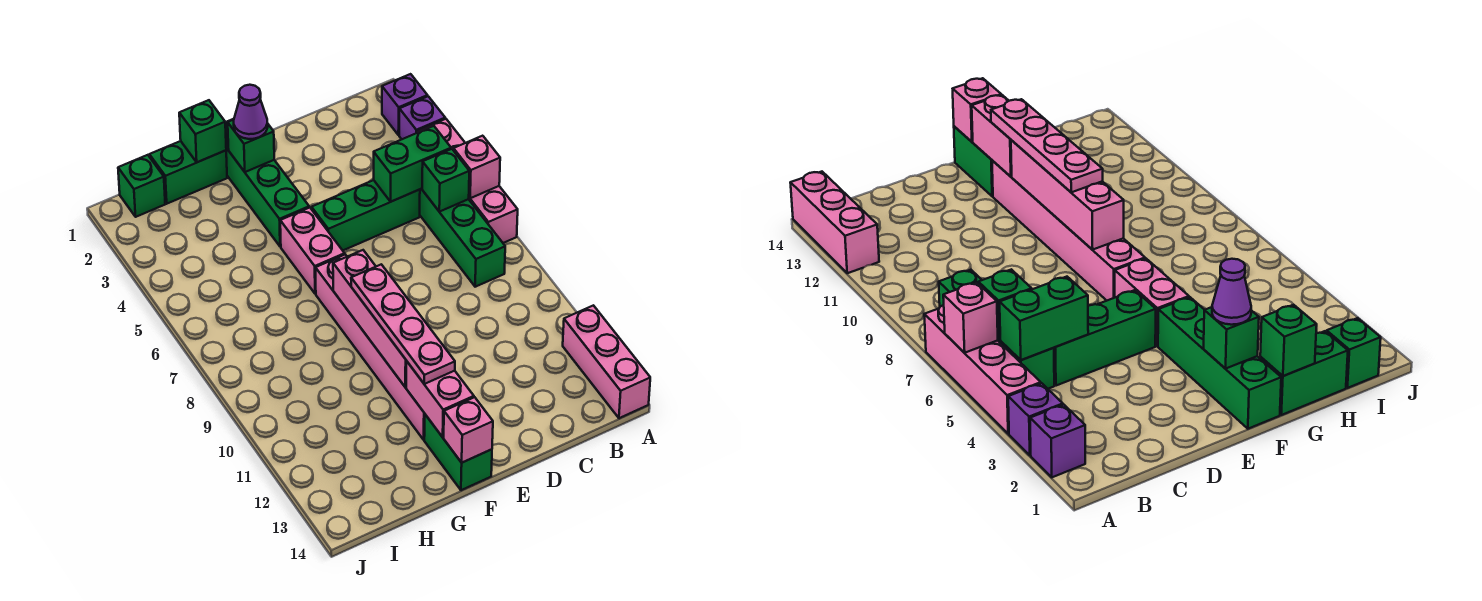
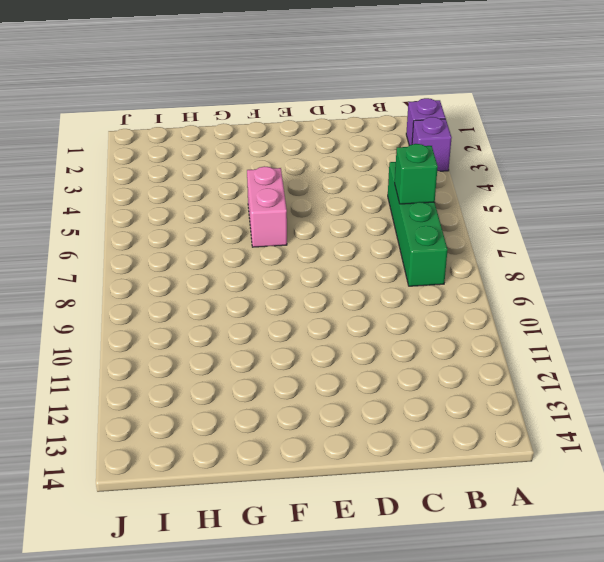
none -> pink brick A4:A7 level 1
none -> pink brick A12:A14 level 1
none -> green brick C5:E5 level 1

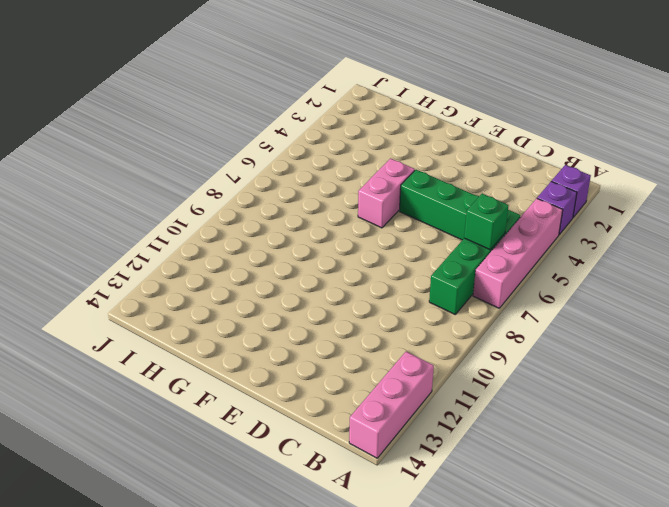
none -> green brick F1:F4 level 1
none -> pink brick F7:F12 level 1
none -> green brick F13:F14 level 1

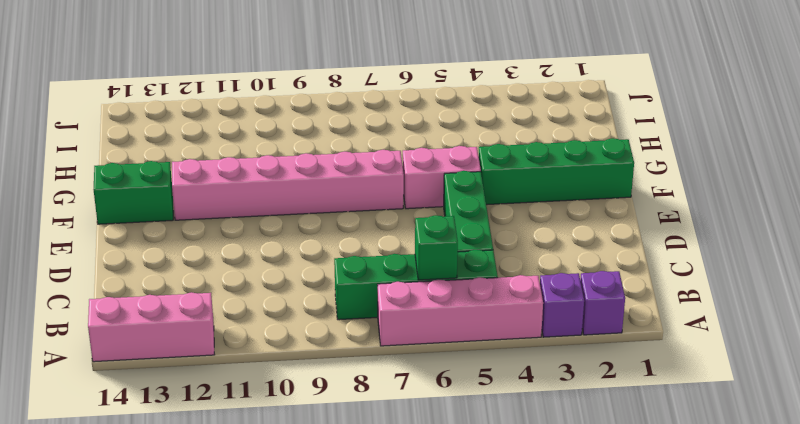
none -> green brick G1:H1 level 1
none -> green brick I1 level 1
none -> pink brick A6 level 2

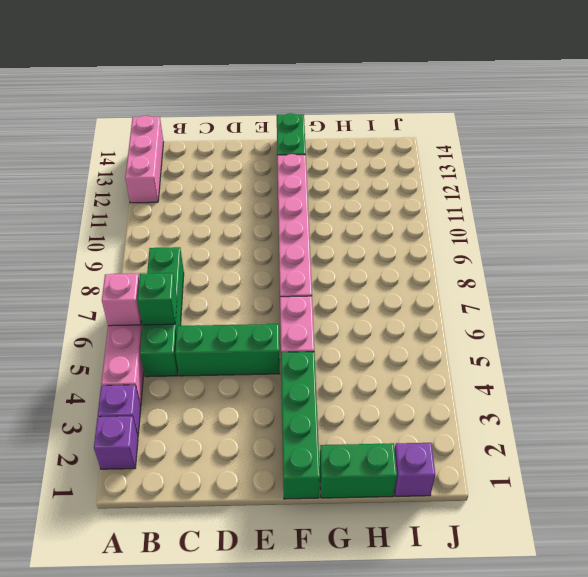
purple brick I1 level 1 -> green brick I1 level 1
none -> green brick B5:C5 level 2
none -> green brick F2 level 2
none -> pink brick F8:F11 level 2

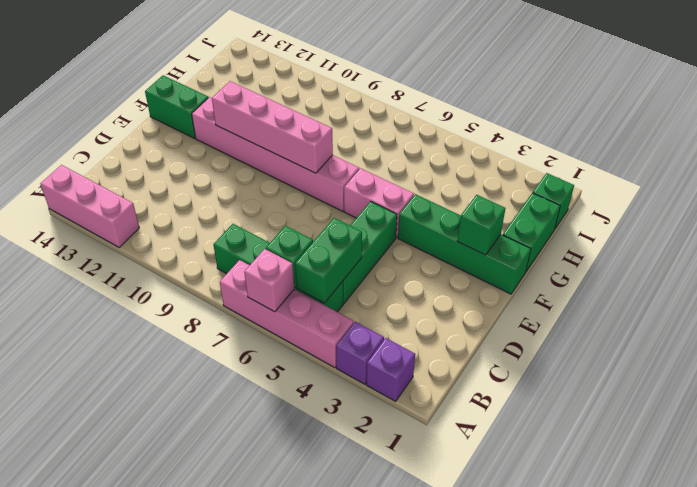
none -> pink brick F12:F13 level 2
none -> pink brick F14 level 2
none -> green brick G1 level 2

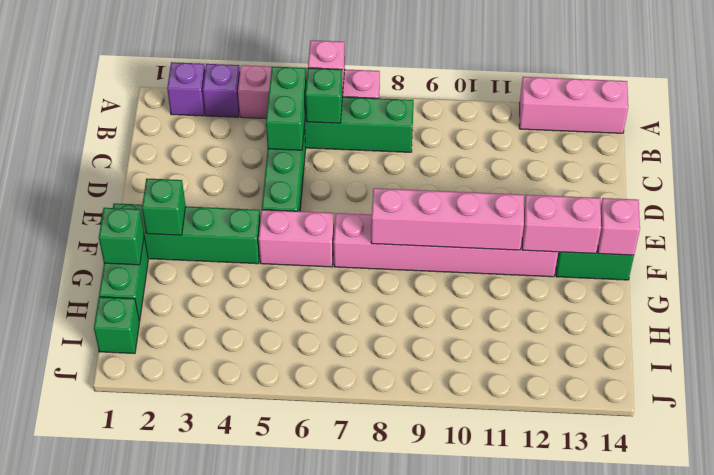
none -> purple cone F2 level 3
none -> pink plate F9:F12 level 3

